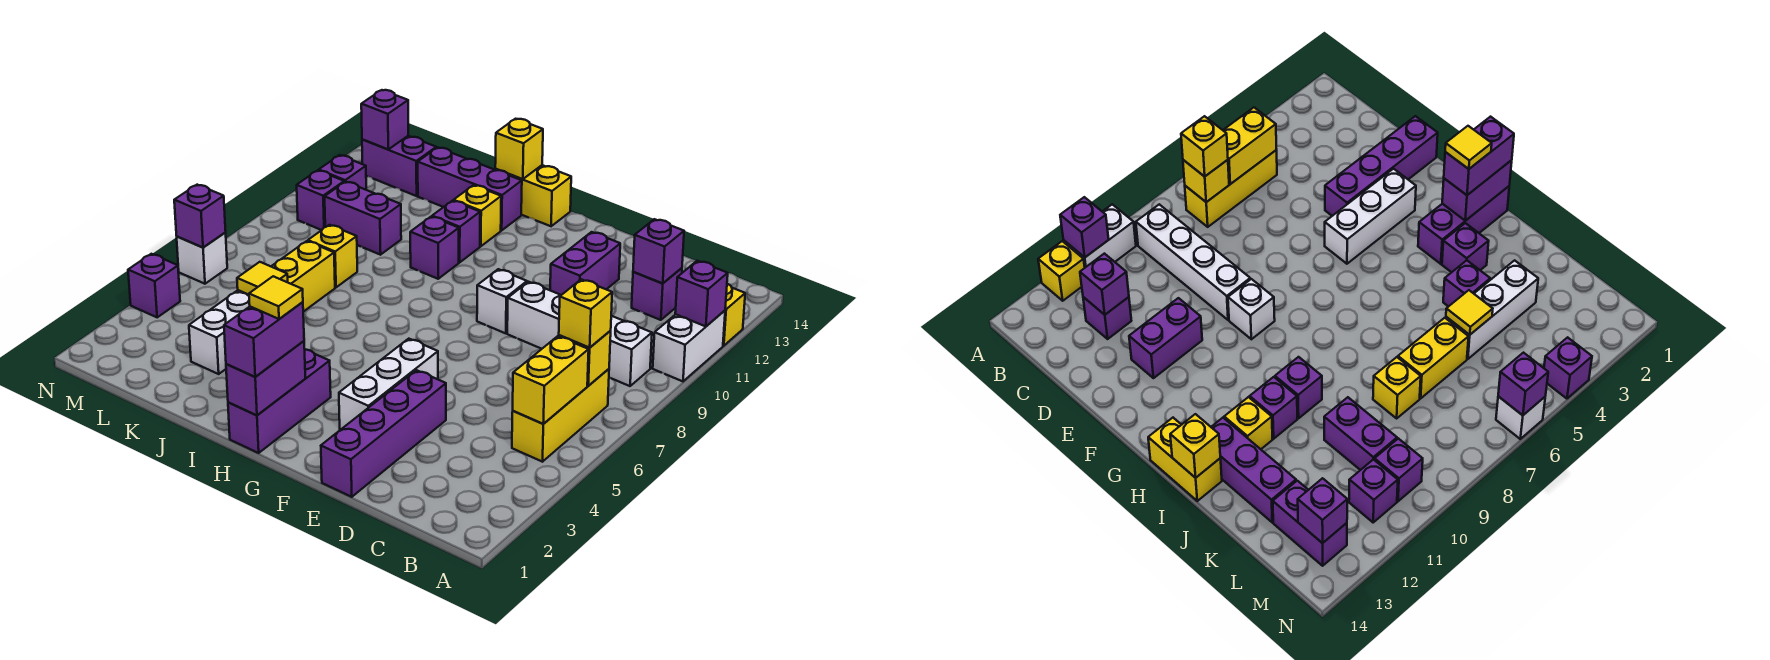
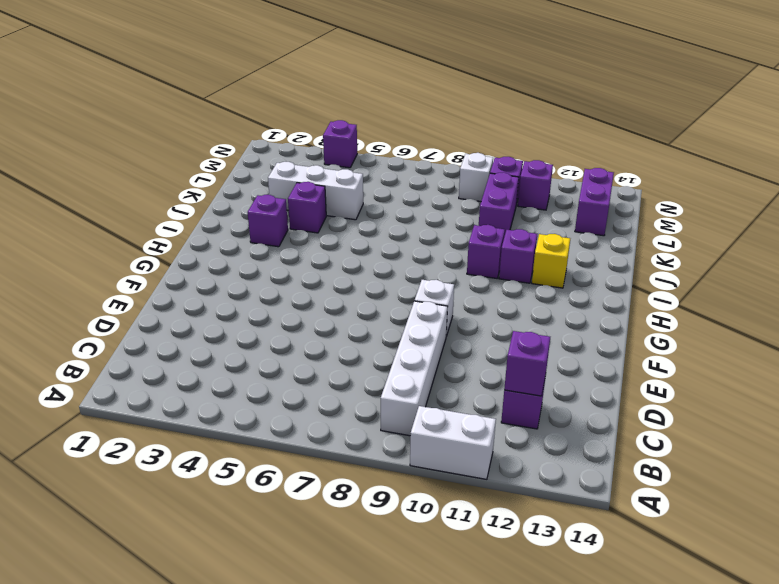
white brick M9 level 1 -> white brick N6 level 1
none -> yellow brick A12 level 1
none -> yellow brick B5:B7 level 1
none -> purple brick E1:E4 level 1
none -> purple brick E11:E12 level 1

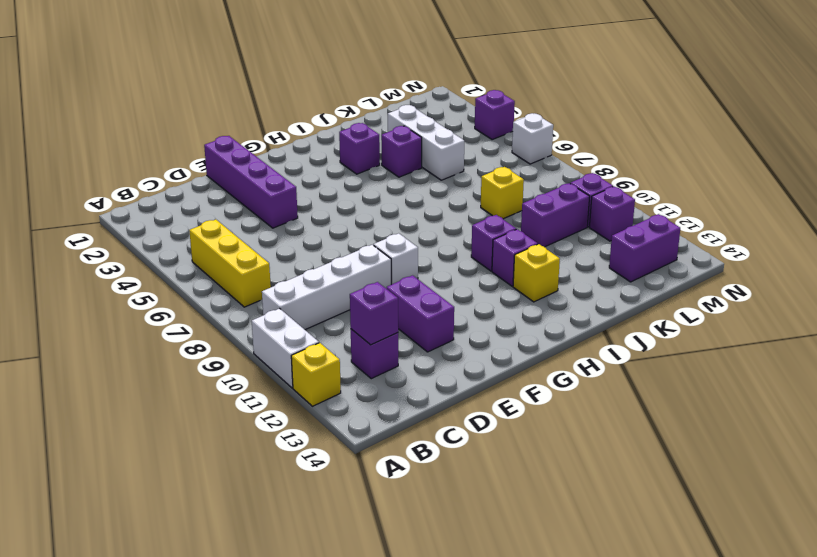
none -> white brick F3:F5 level 1
none -> purple brick H1:H3 level 1
none -> yellow brick H14:I14 level 1
none -> purple brick I13:K13 level 1

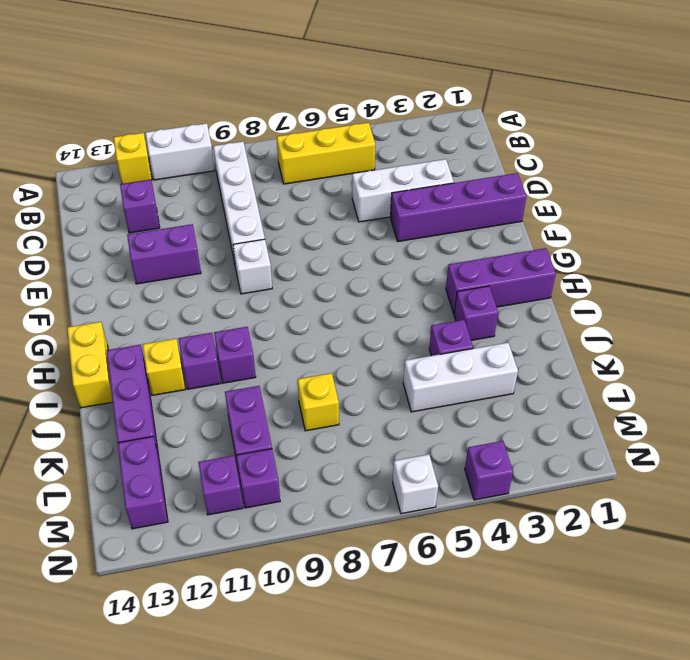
white brick D3:D5 level 1 -> white brick F3:F5 level 1
none -> yellow brick K6:K7 level 1
none -> purple brick A11 level 2
none -> yellow brick B5:B6 level 2
none -> yellow brick B7 level 2

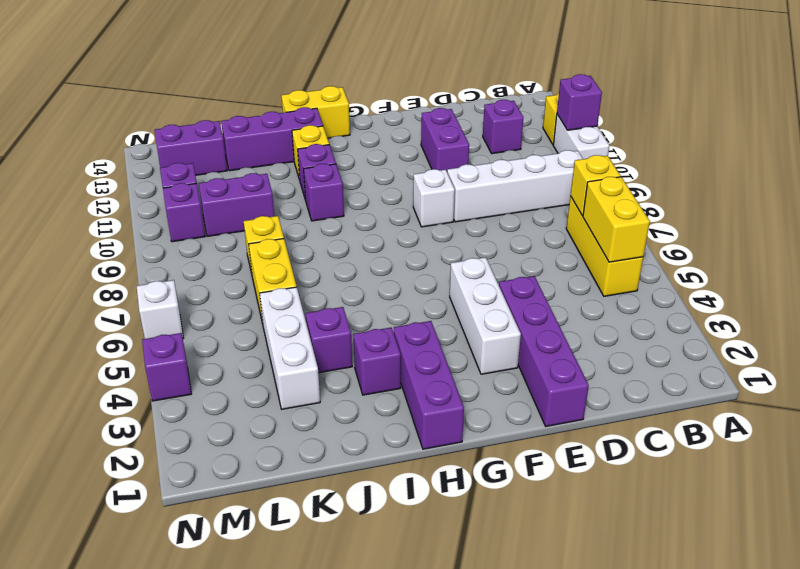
none -> purple brick C12 level 2
none -> purple brick H1:H2 level 2
none -> yellow brick I14 level 2
none -> yellow tile K5 level 2

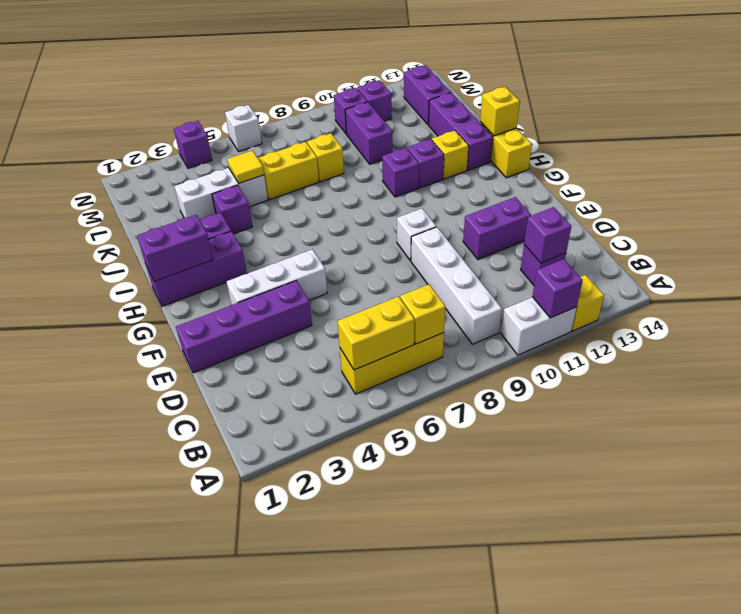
none -> purple brick M13 level 2
none -> purple brick N6 level 2
none -> yellow brick B7 level 3
none -> purple brick H1:H2 level 3

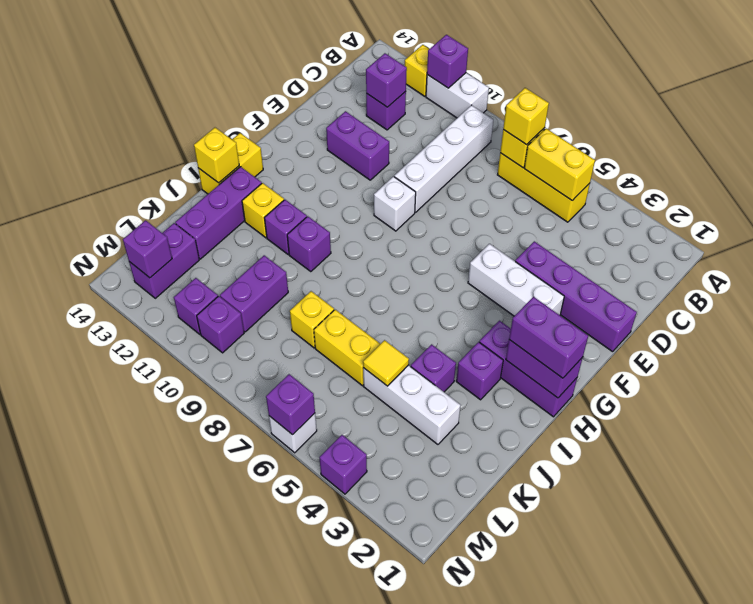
none -> yellow tile H2 level 4

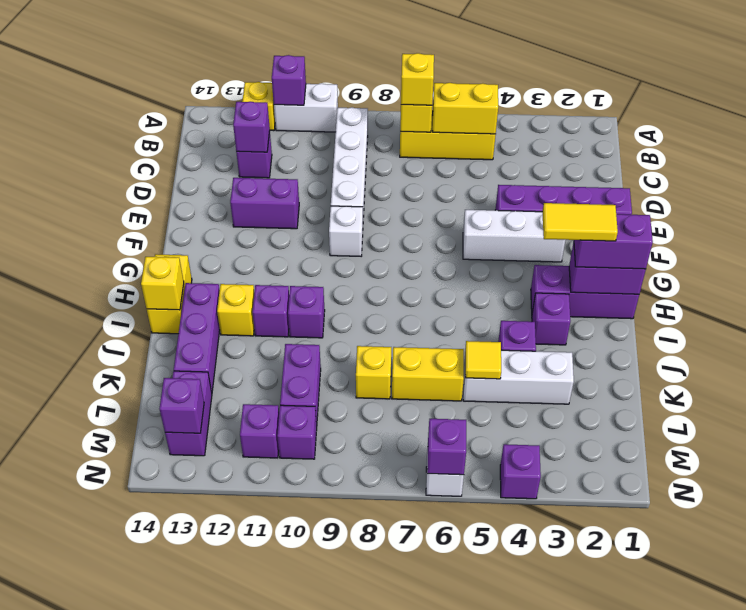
yellow tile H2:H3 level 4 -> yellow tile H2 level 4

